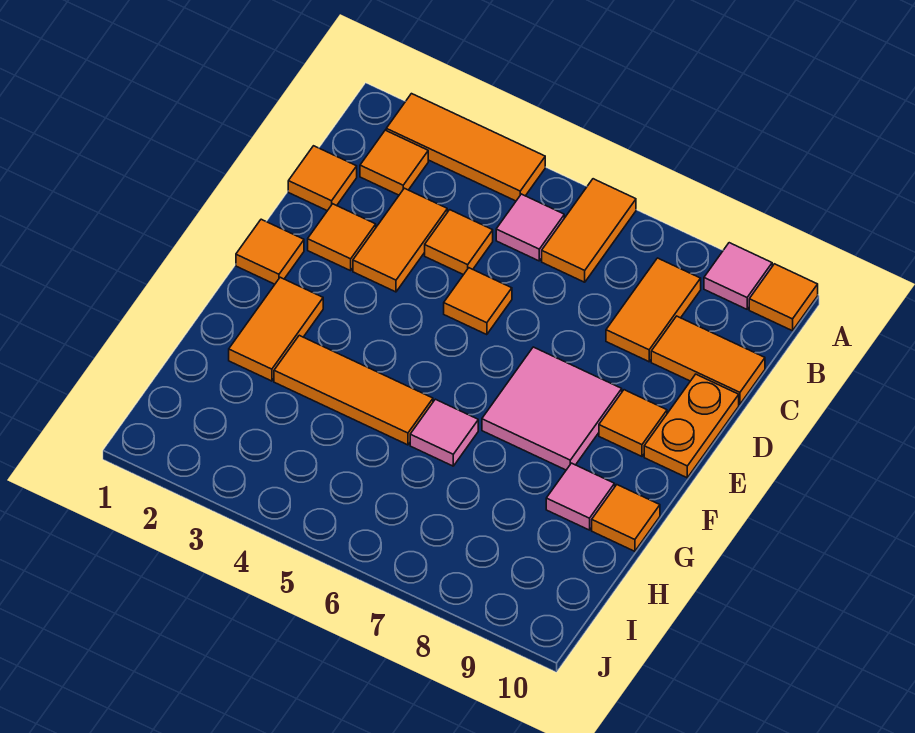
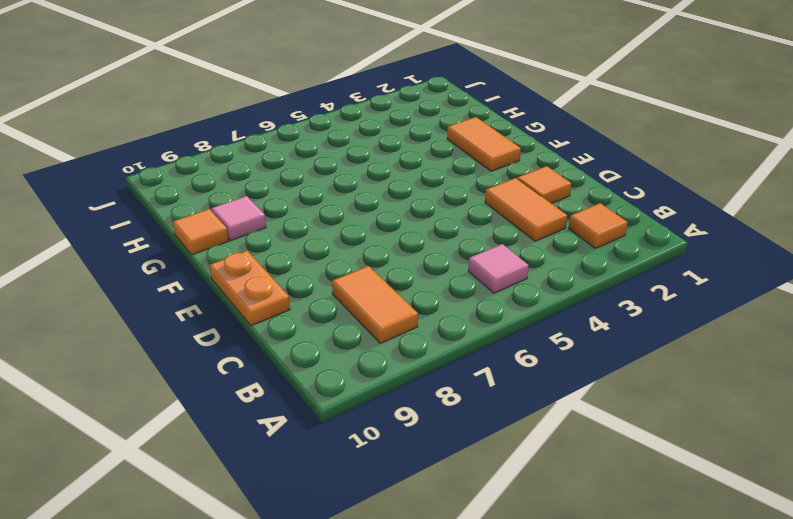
none -> orange tile A2:A4 level 1
none -> orange tile A6:B6 level 1
none -> pink tile A9 level 1

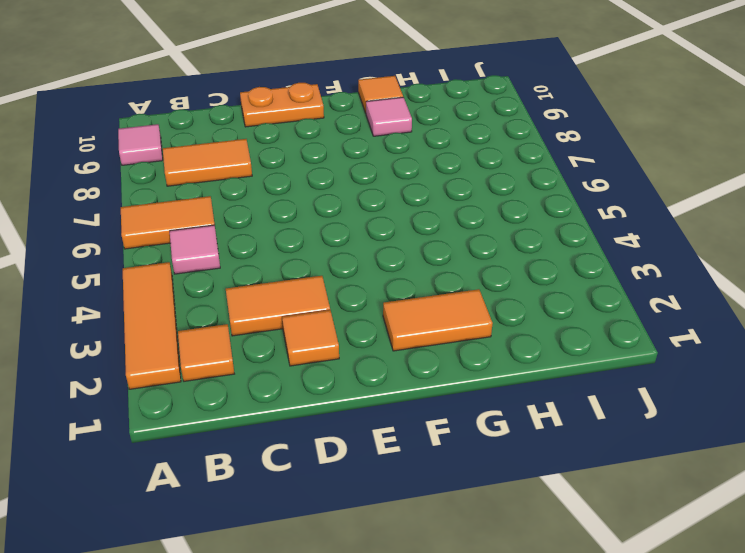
none -> orange tile A10 level 1
none -> orange tile C1 level 1
none -> orange tile C4 level 1

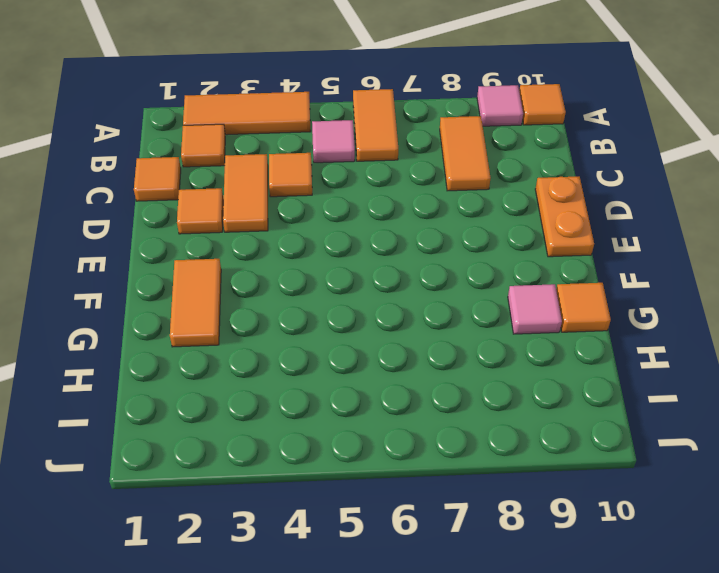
none -> orange tile C9:C10 level 1
none -> orange tile D5 level 1
none -> orange tile E1 level 1

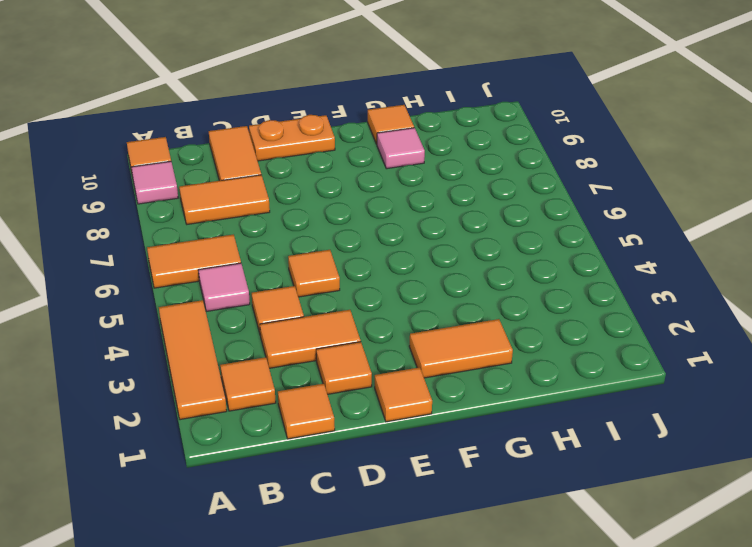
none -> pink tile E7:F8 level 1
none -> orange tile E9 level 1
none -> orange tile G3:G5 level 1

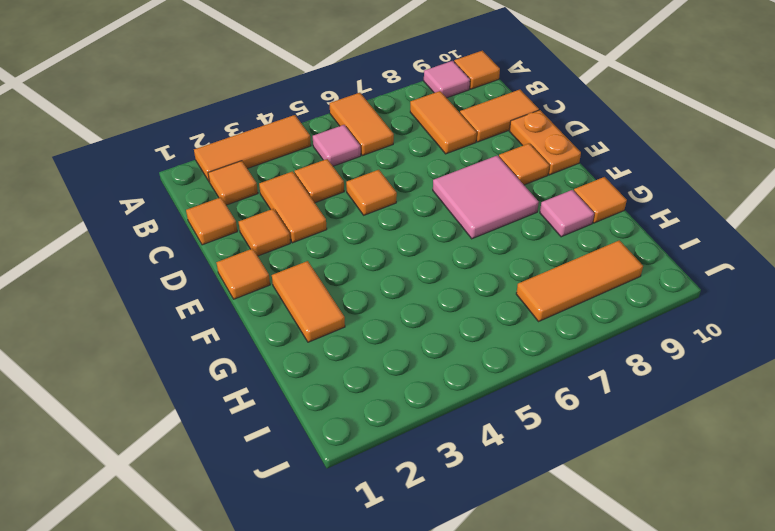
orange tile I7:I9 level 1 -> orange tile G3:G5 level 1
none -> pink tile G6 level 1

